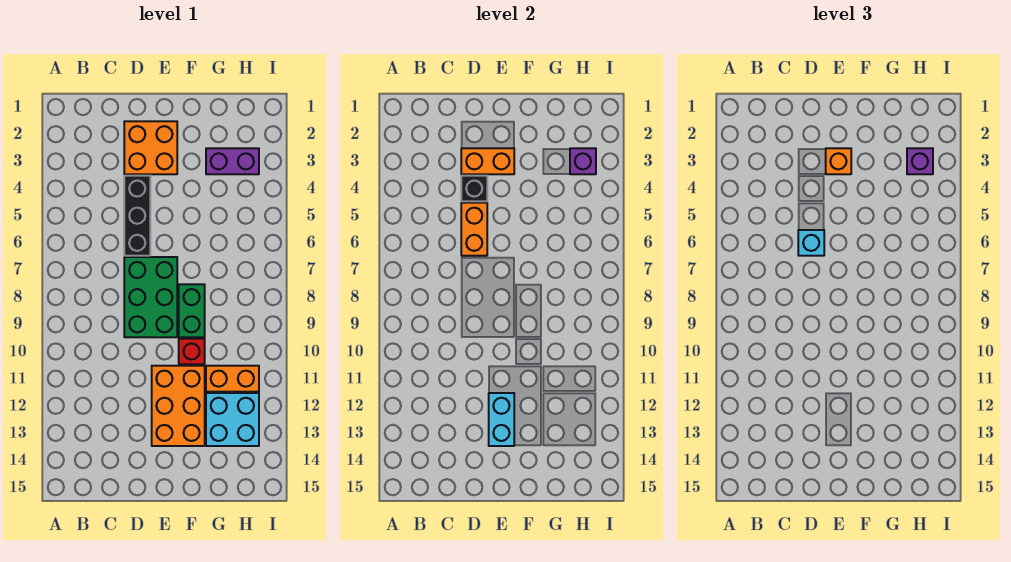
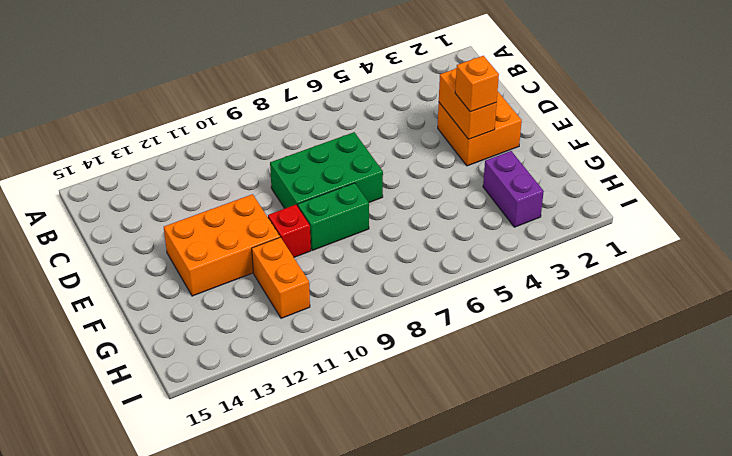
none -> black brick D4:D6 level 1
none -> cyan brick G12:H13 level 1
none -> black brick D4 level 2

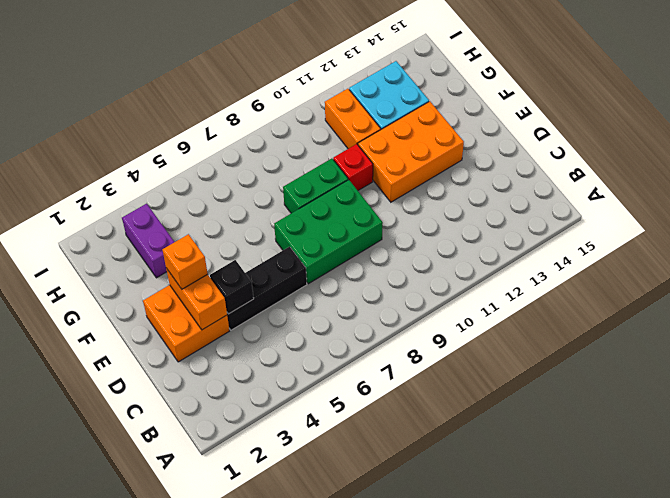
none -> orange brick D5:D6 level 2
none -> cyan brick E12:E13 level 2
none -> purple brick H3 level 2

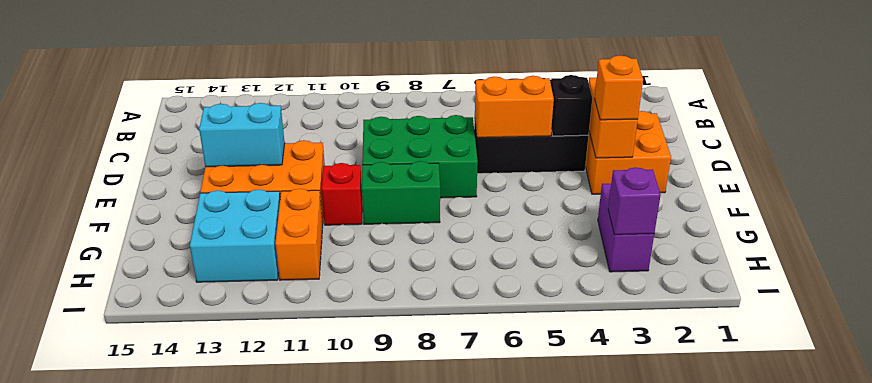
none -> cyan brick D6 level 3
none -> purple brick H3 level 3

